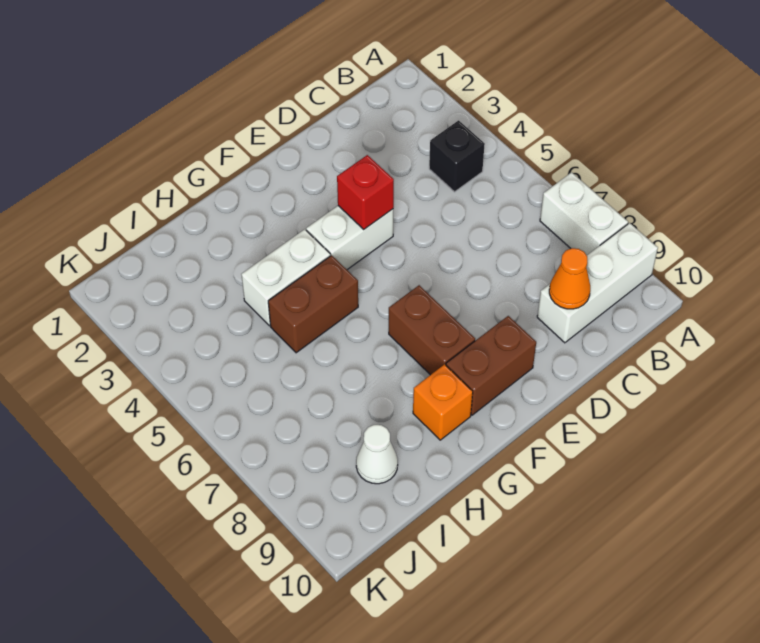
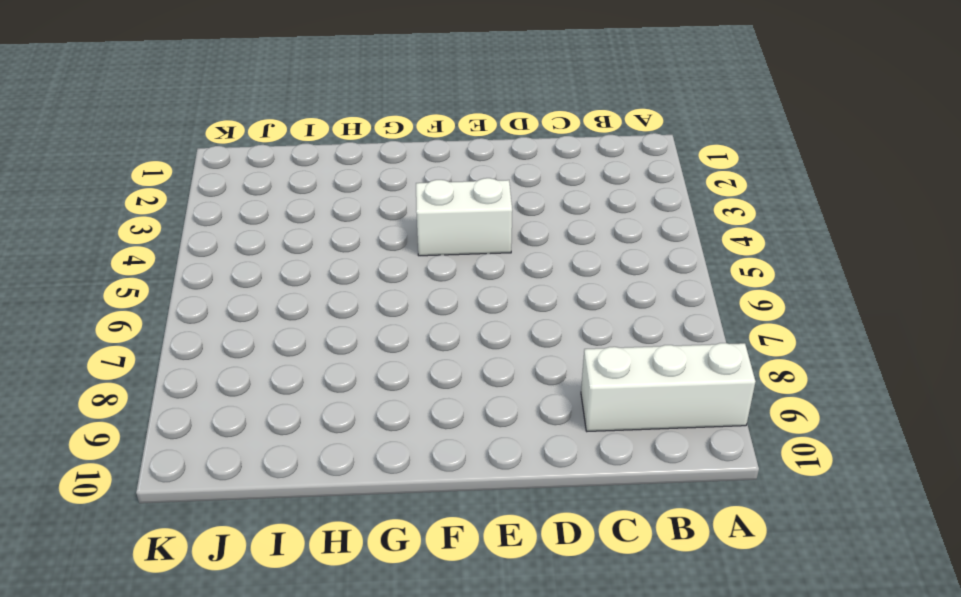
none -> white brick A7:A8 level 1
none -> black brick B4 level 1
none -> brown brick E9:F9 level 1

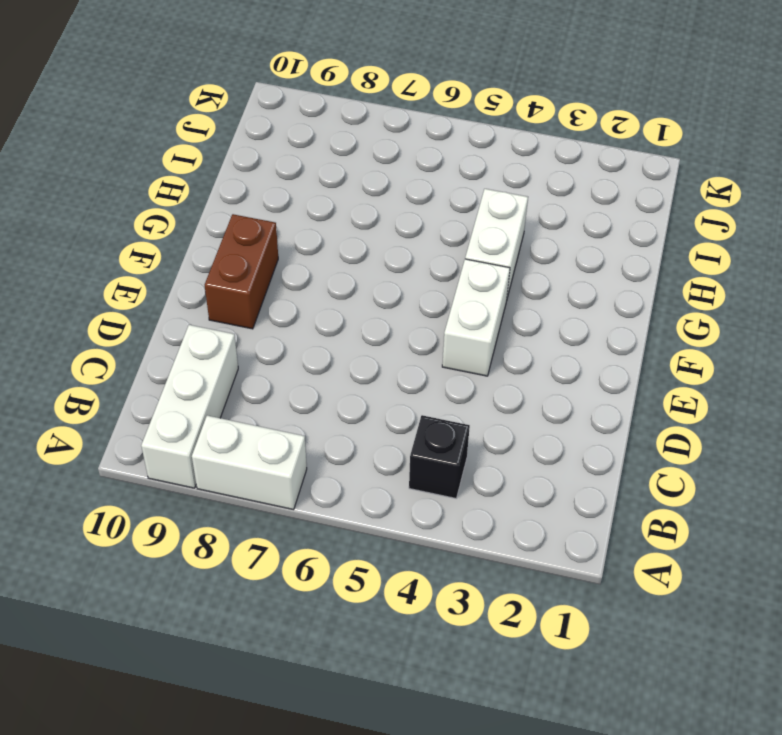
none -> brown brick F7:F8 level 1
none -> brown brick G5:H5 level 1
none -> orange brick G9 level 1

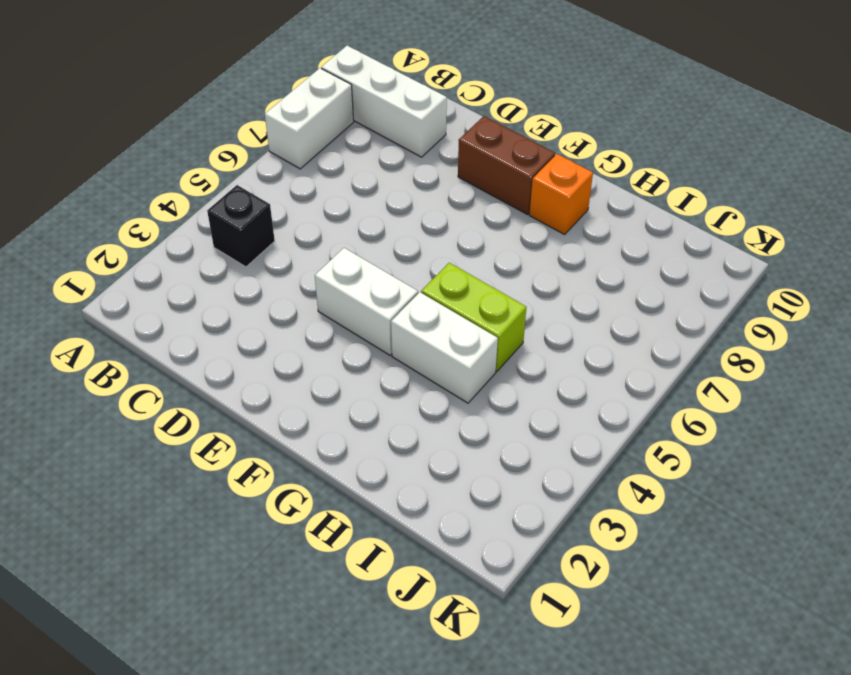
lime brick G5:H5 level 1 -> brown brick G5:H5 level 1
none -> brown brick F7:F8 level 1
none -> white cone I9 level 1
none -> orange cone C9 level 2

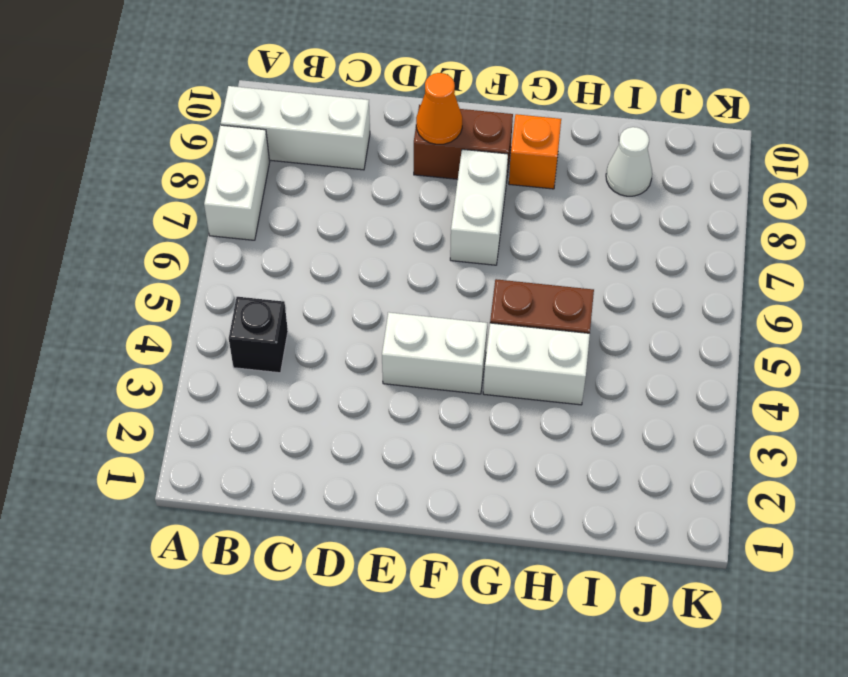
orange cone E9 level 2 -> orange cone C9 level 2
white brick F7:F8 level 1 -> brown brick F7:F8 level 1
none -> red brick E4 level 2

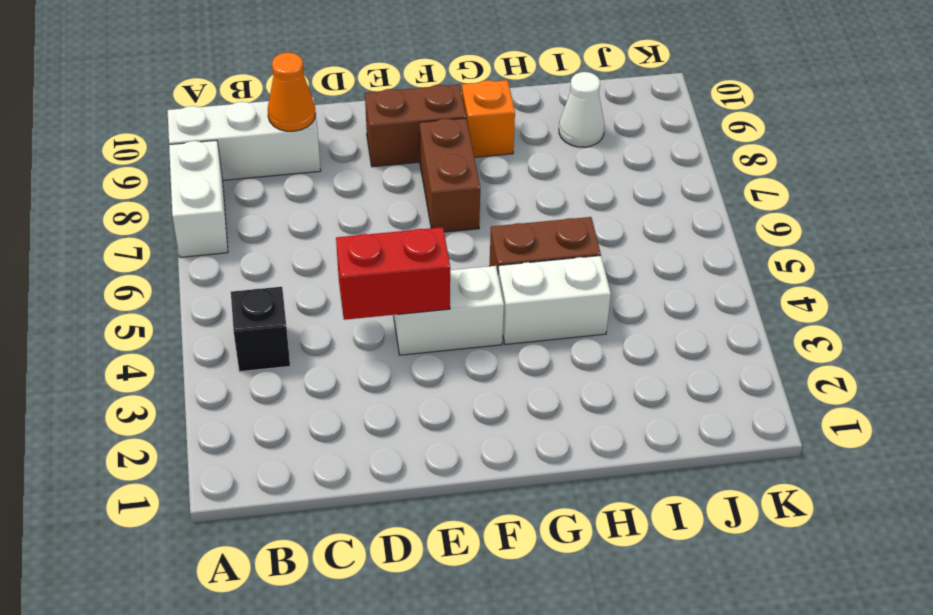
red brick D4:E4 level 2 -> red brick E4 level 2

